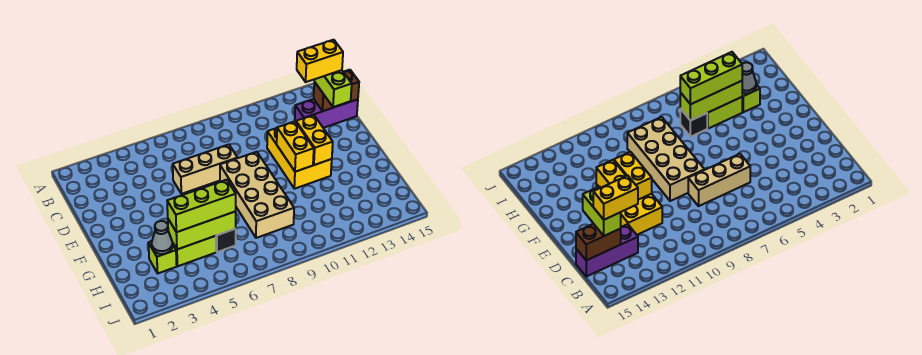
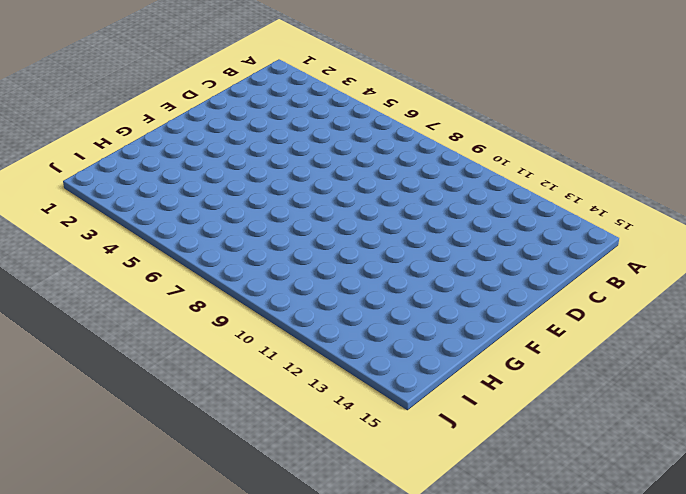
none -> purple brick C13:C15 level 1
none -> tan brick D6:D8 level 1
none -> yellow brick D11:F12 level 1

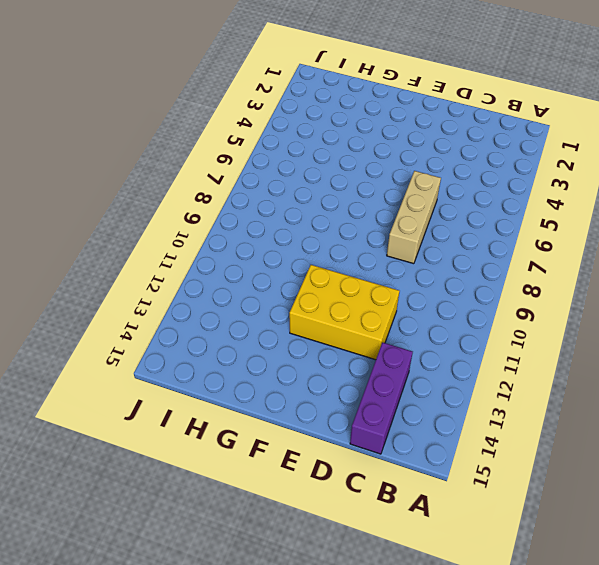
none -> tan brick E8:H9 level 1
none -> lime brick H3 level 1
none -> lime brick H4:H5 level 1

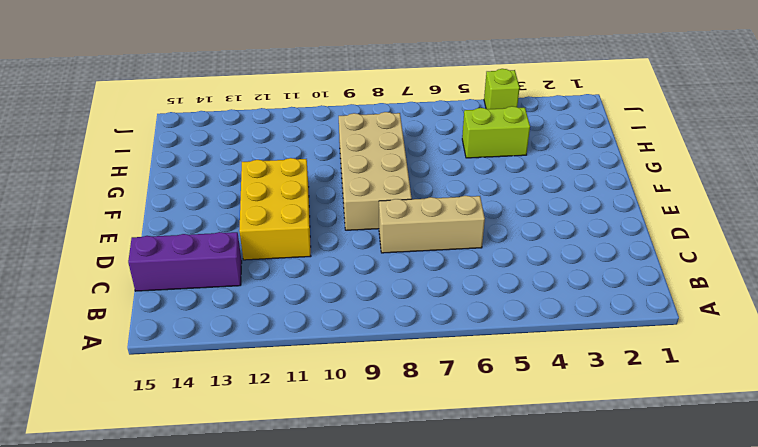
lime brick J4 level 1 -> lime brick H3 level 1
none -> black brick H6 level 1
none -> brown brick C14:C15 level 2
none -> yellow brick E11:F11 level 2

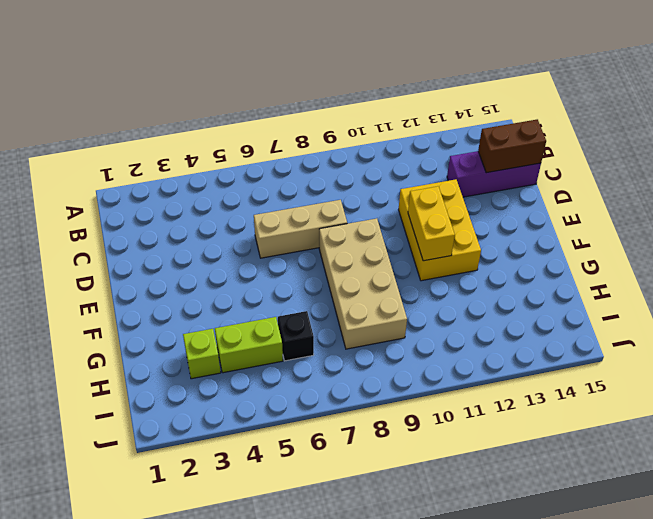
none -> yellow brick E12:F12 level 2
none -> grey cone H3 level 2
none -> lime brick H4:H6 level 2

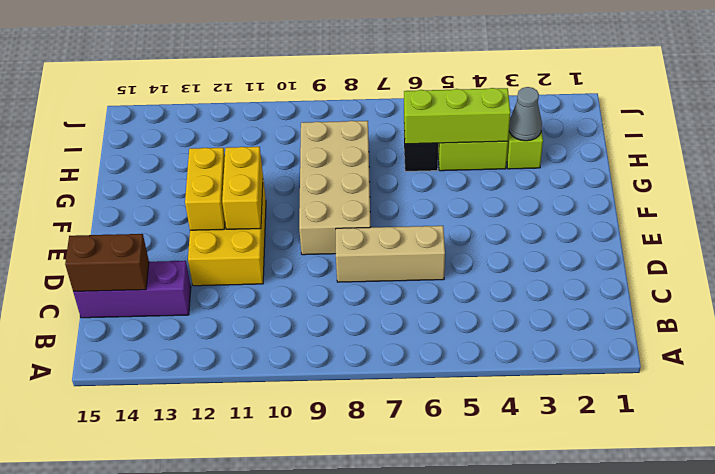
none -> lime brick C14:D14 level 3
none -> lime brick H4:H6 level 3
none -> yellow brick C13:C14 level 4

